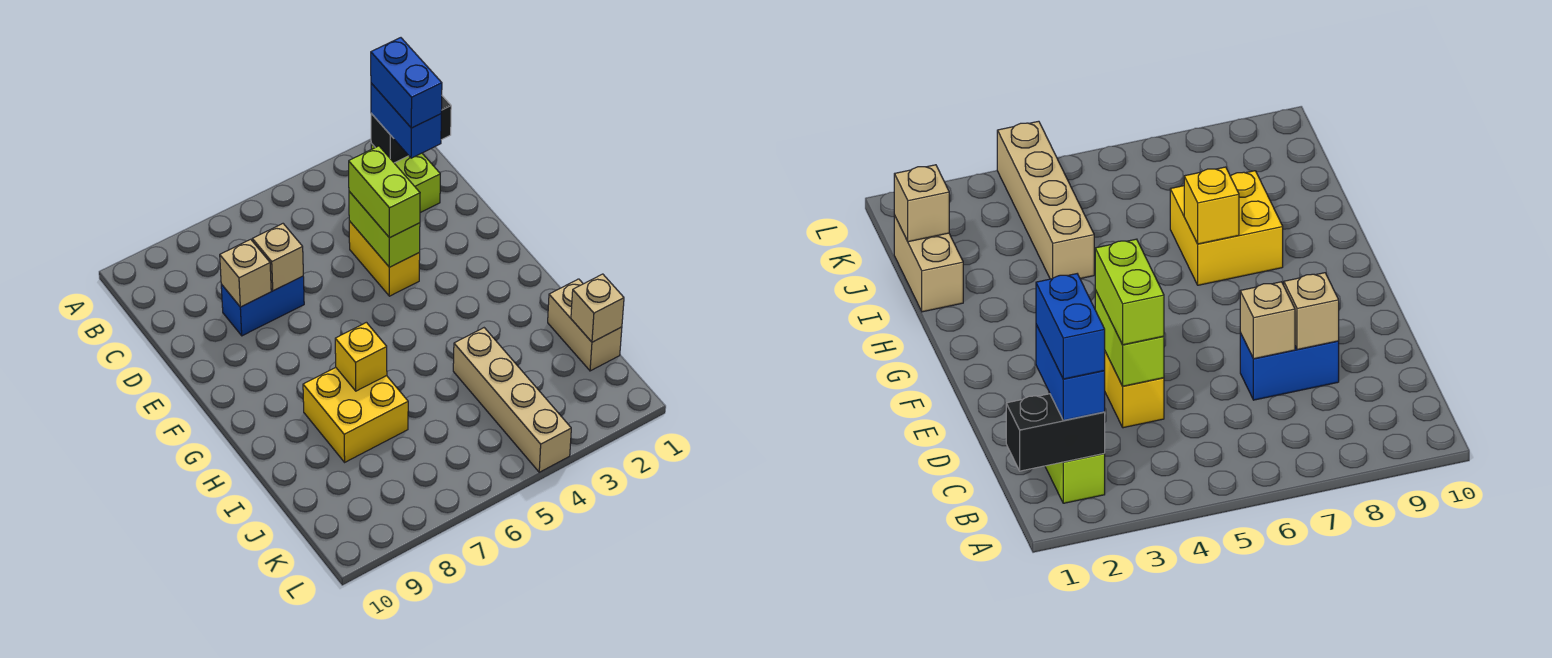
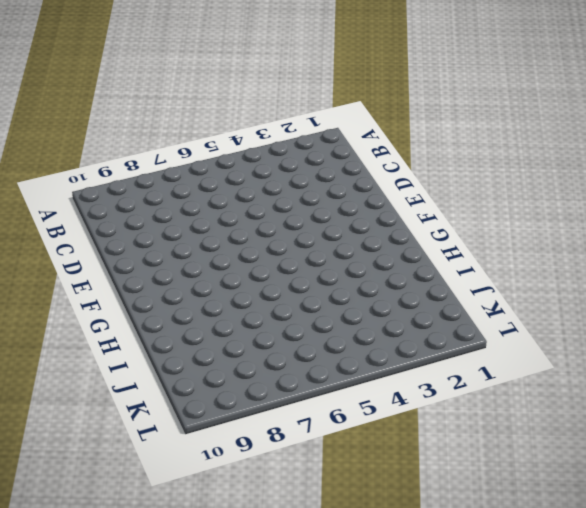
none -> lime brick B2:C2 level 1
none -> yellow brick D4:E4 level 1
none -> blue brick D7:D8 level 1

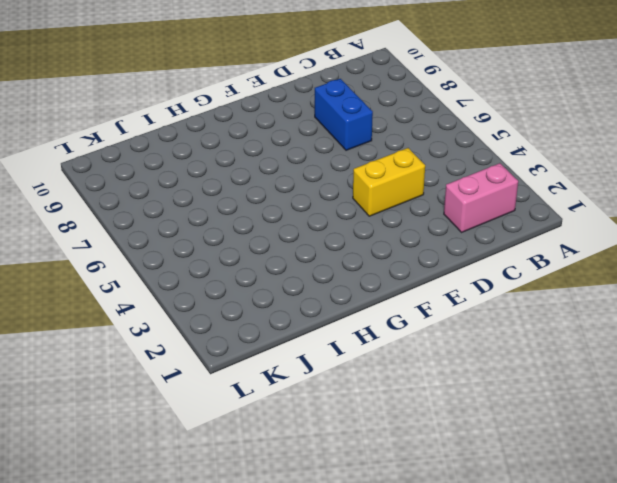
pink brick B2:C2 level 1 -> lime brick B2:C2 level 1
none -> yellow brick H7:I8 level 1
none -> tan brick I1:J1 level 1
none -> tan brick I4:L4 level 1

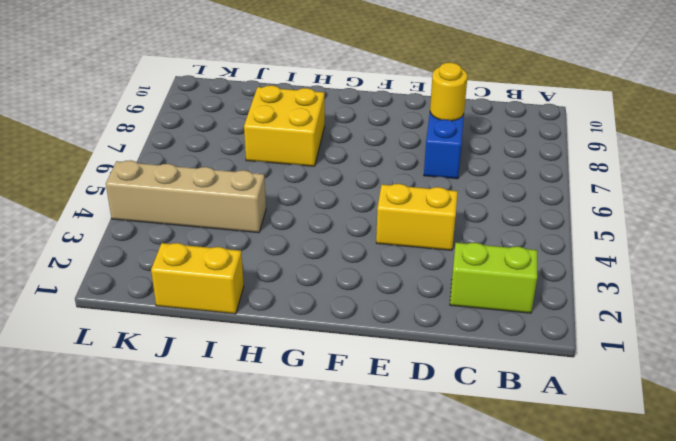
yellow round brick D8 level 2 -> tan brick D8 level 2
yellow brick I1:J1 level 1 -> tan brick I1:J1 level 1
none -> black brick B1:B2 level 2
none -> lime brick D4:E4 level 2
none -> tan brick D7 level 2

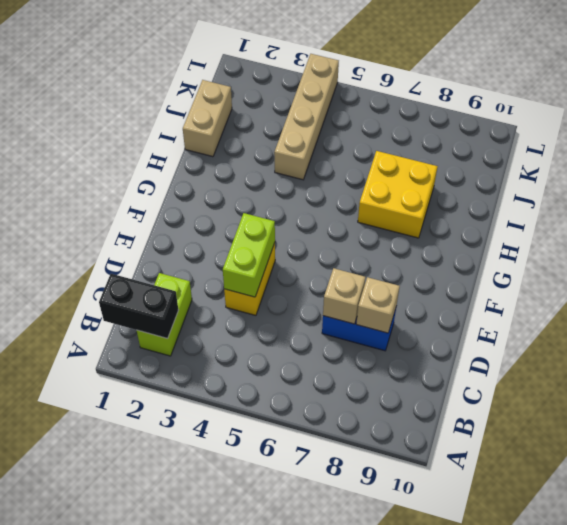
none -> yellow brick H7 level 2
none -> tan brick J1 level 2
none -> blue brick B2:C2 level 3

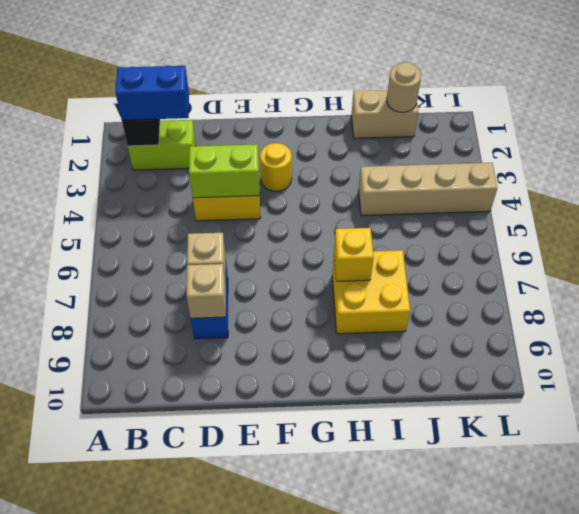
yellow round brick F3 level 1 -> none
tan round brick J1 level 2 -> tan brick J1 level 2
none -> lime brick D4:E4 level 3
none -> blue brick B2:C2 level 4

